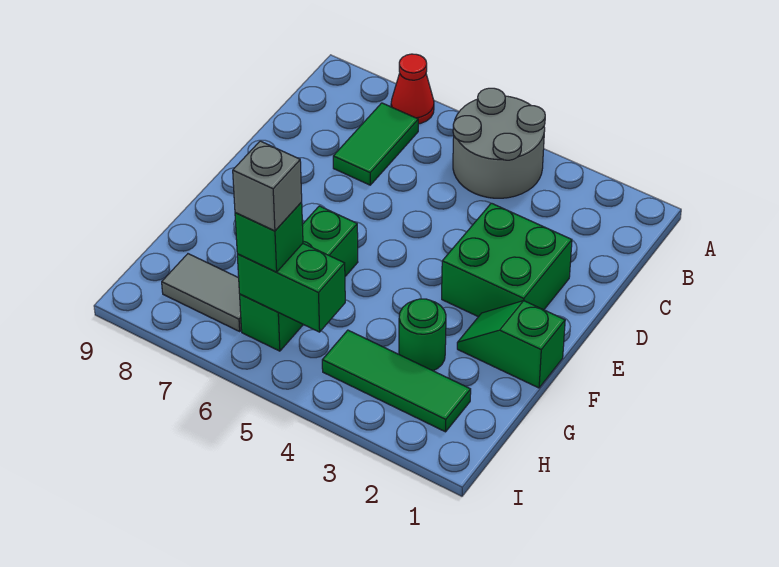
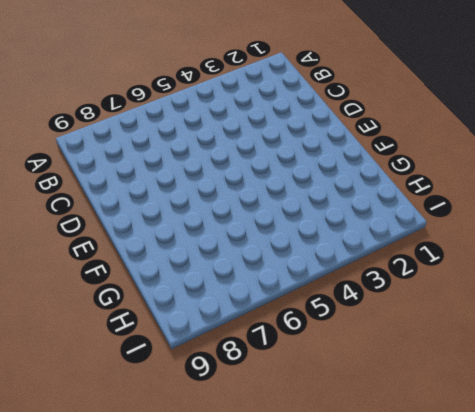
none -> grey round brick A4:B5 level 1
none -> red cone A7 level 1
none -> green tile B7:C7 level 1

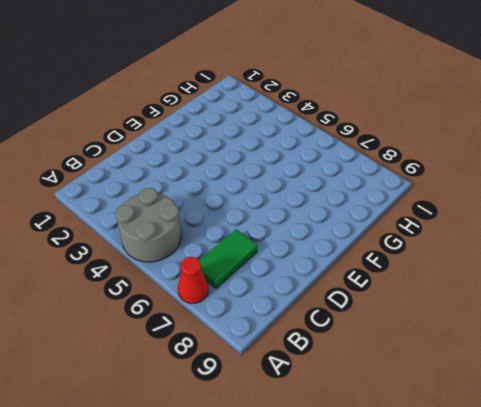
none -> green brick D2:E3 level 1
none -> green slope F1:F2 level 1 top 1
none -> green brick F6:H6 level 1

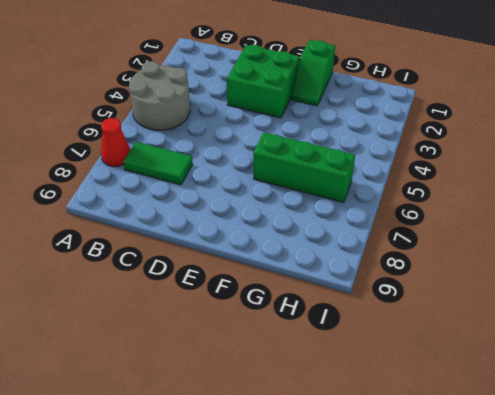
none -> green round brick G3 level 1
none -> green tile H2:H4 level 1
none -> grey tile H7:H8 level 1

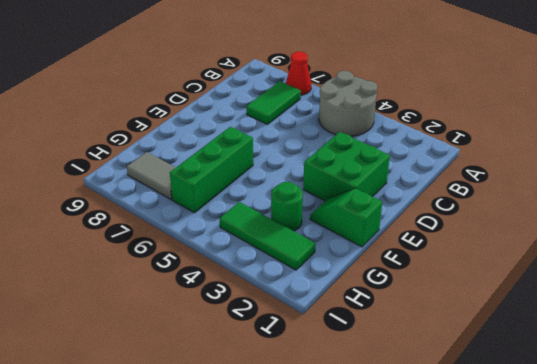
none -> green brick H5:H6 level 2
none -> green brick H6 level 3
none -> grey brick H6 level 4

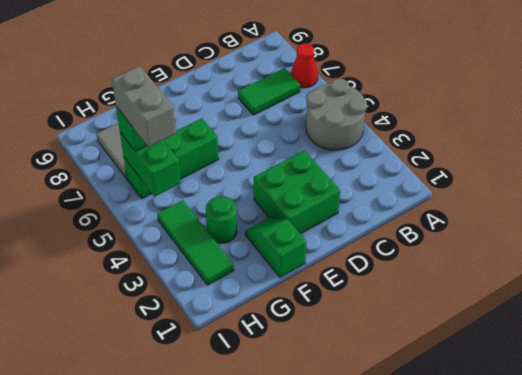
grey brick H5:H6 level 4 -> grey brick H6 level 4

